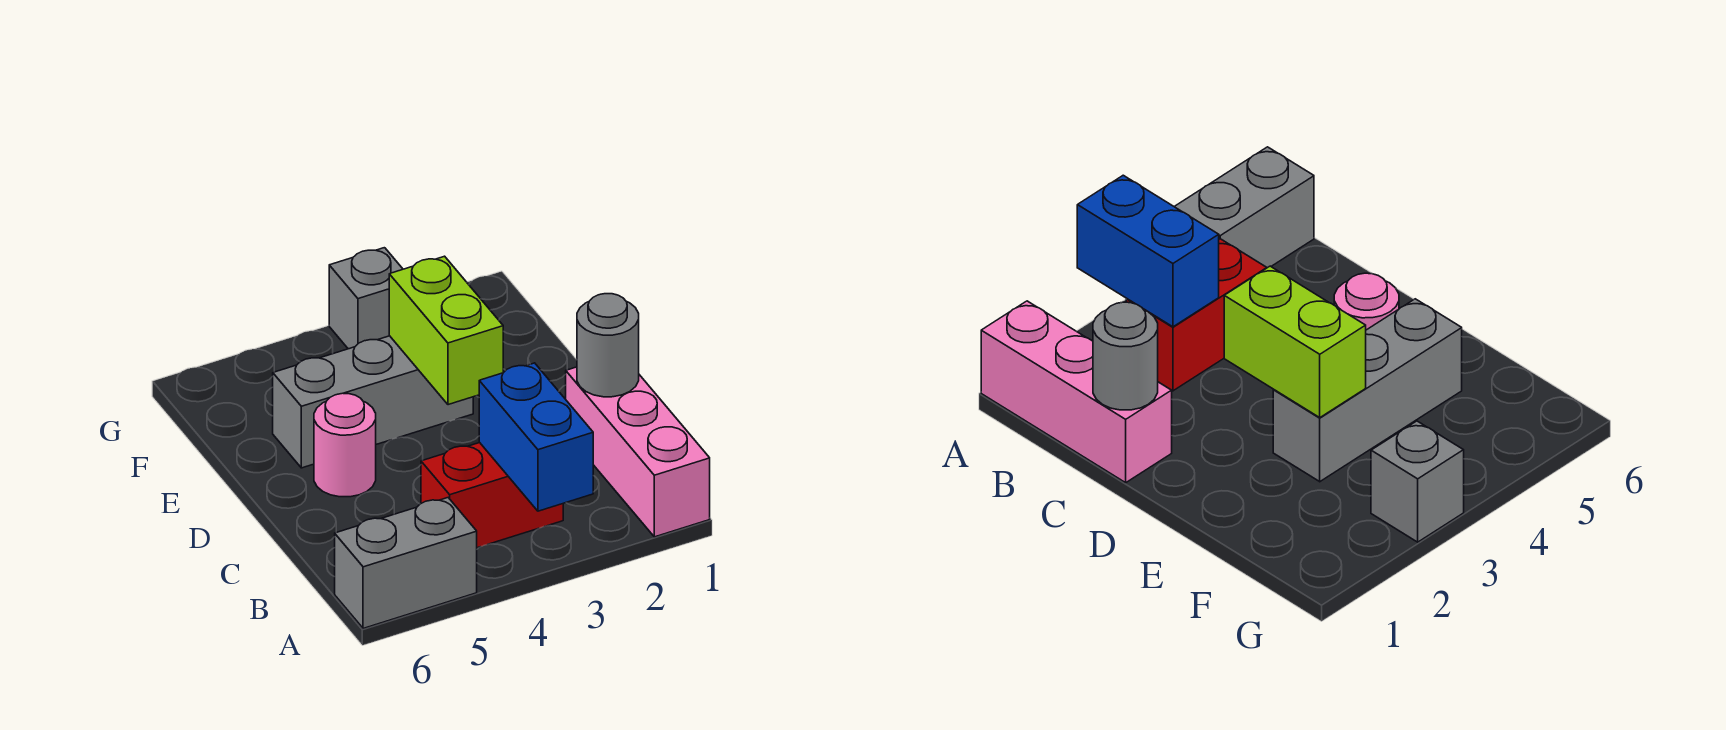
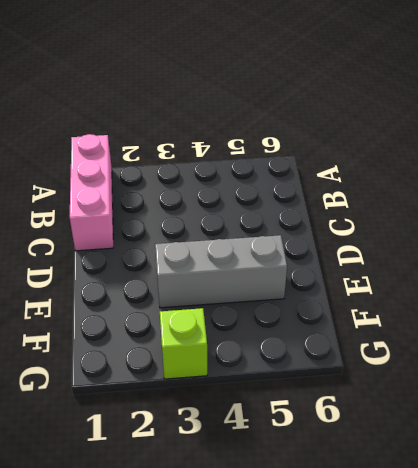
lime brick G3 level 1 -> grey brick G3 level 1
none -> grey brick A5:A6 level 1
none -> red brick B3:B4 level 1

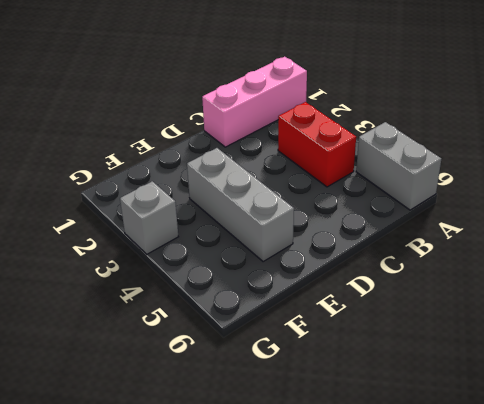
none -> pink round brick D5 level 1
none -> blue brick A3:B3 level 2

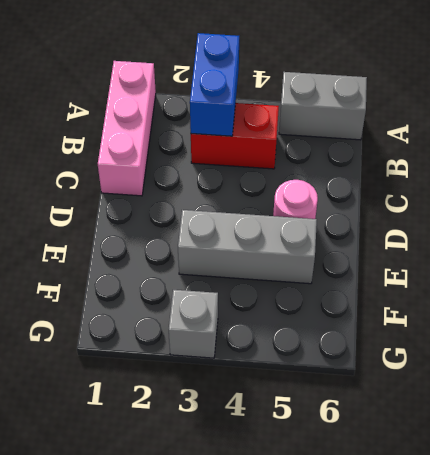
none -> grey round brick C1 level 2
none -> lime brick D3:E3 level 2

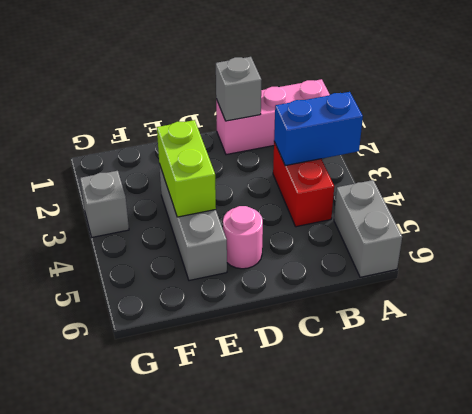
grey brick C1 level 2 -> grey round brick C1 level 2
lime brick E3:E4 level 2 -> lime brick D3:E3 level 2

